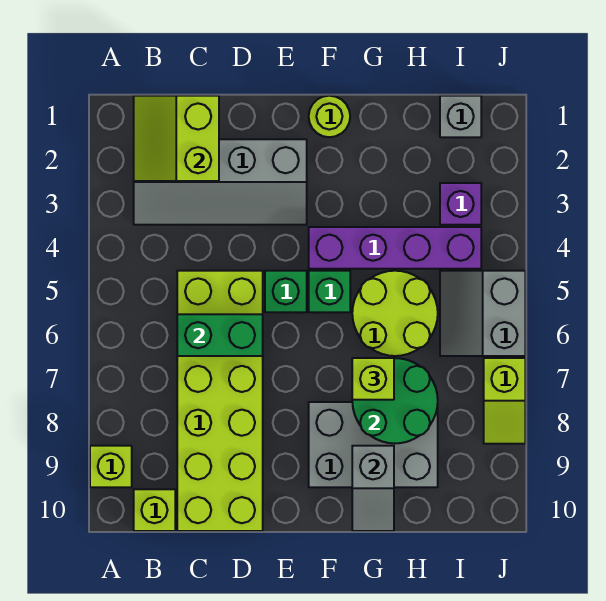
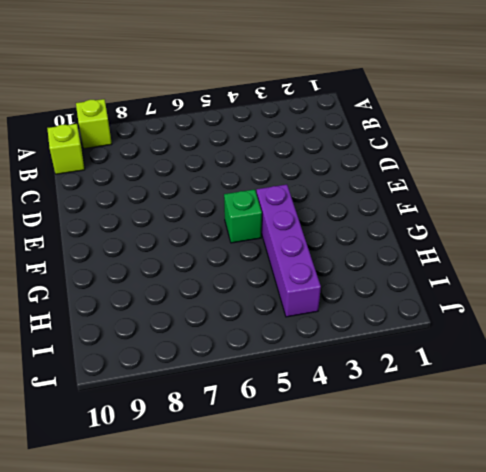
none -> grey slope B2:E3 level 1 top 2
none -> lime brick C5:D10 level 1
none -> green brick E5 level 1

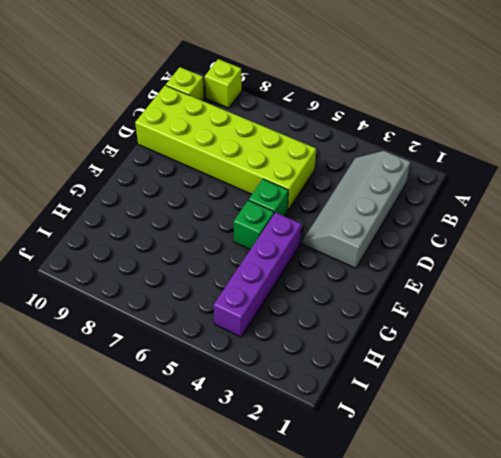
none -> lime round brick F1 level 1
none -> grey brick F8:H9 level 1
none -> lime round brick G5:H6 level 1

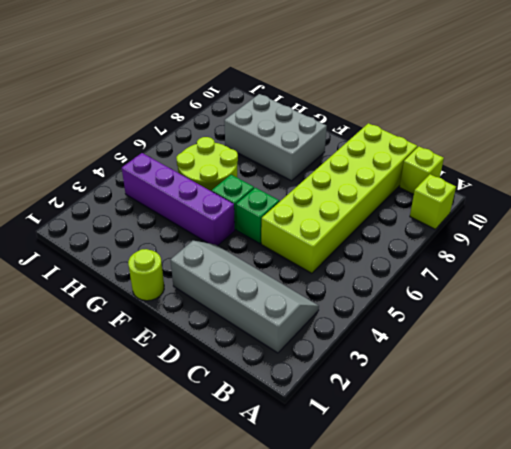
none -> grey brick I1 level 1
none -> purple brick I3 level 1
none -> grey slope I5:J6 level 1 top J

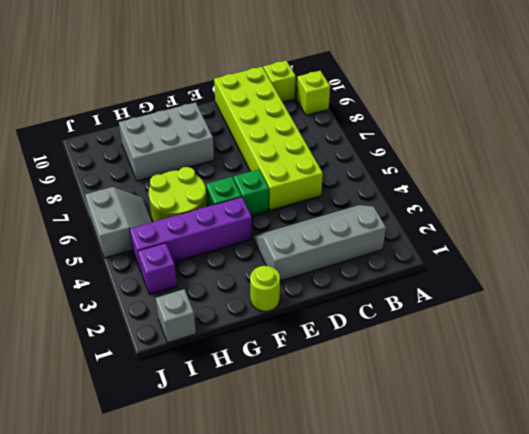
none -> lime slope J7:J8 level 1 top 7
none -> lime slope B1:C2 level 2 top C
none -> green brick C6:D6 level 2

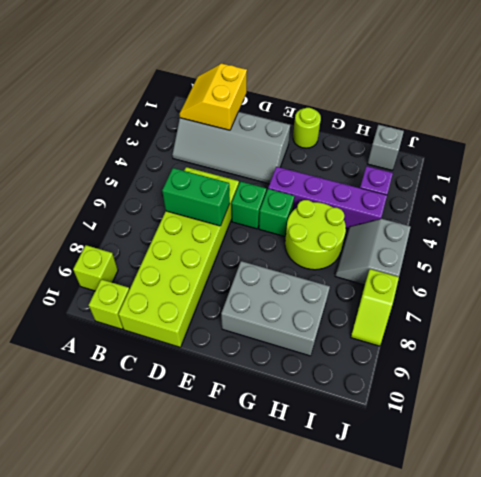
yellow slope B1:C2 level 2 top C -> lime slope B1:C2 level 2 top C
none -> green round brick G7:H8 level 2
none -> grey slope G9:G10 level 2 top 9
none -> lime brick G7 level 3

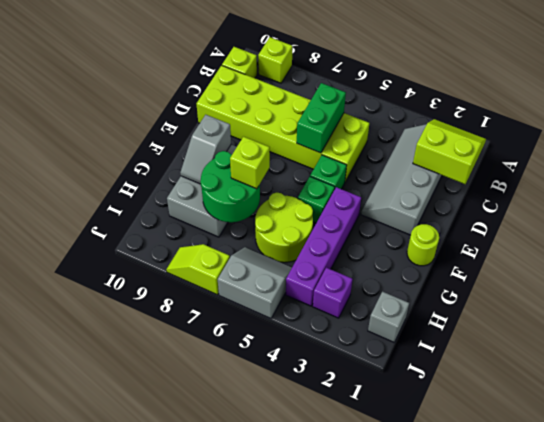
grey slope F9:G9 level 2 top F -> grey slope G9:G10 level 2 top 9

